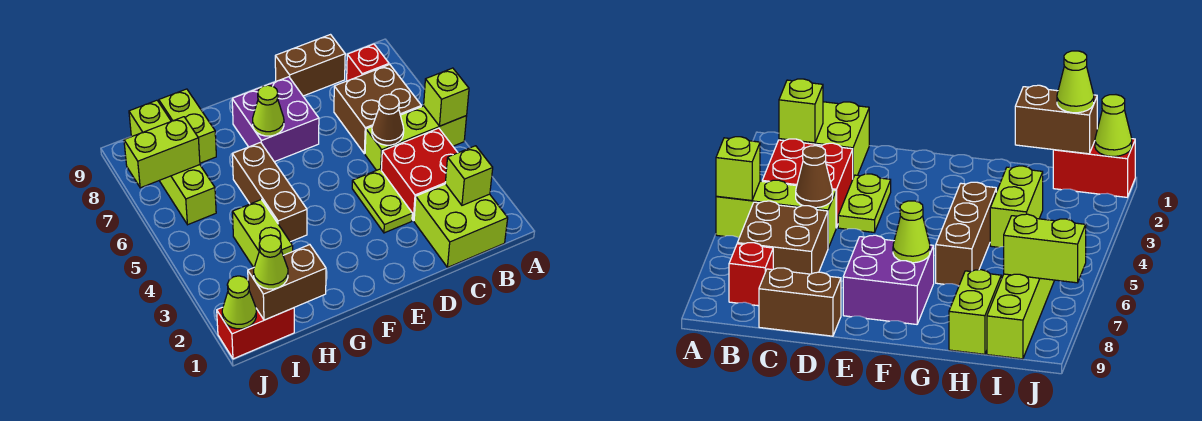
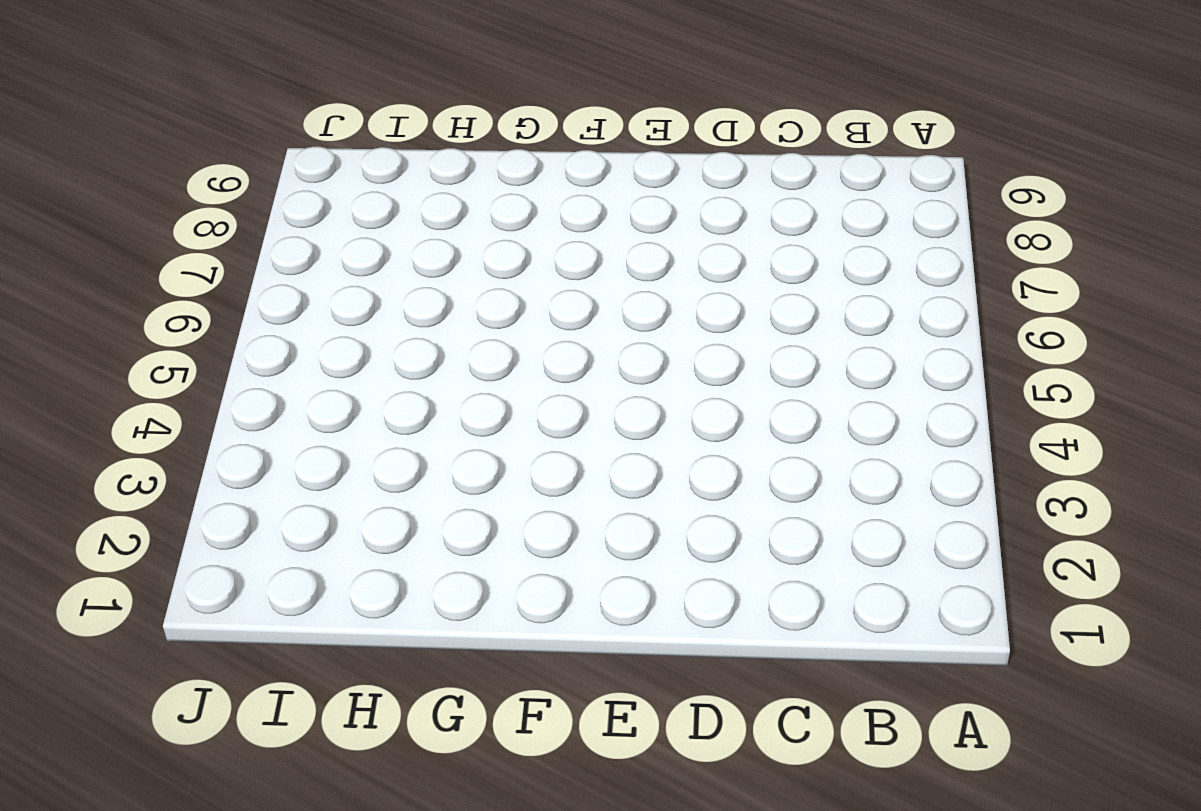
none -> lime brick A5:C5 level 1
none -> lime brick B1:C2 level 1
none -> red brick B3:C4 level 1

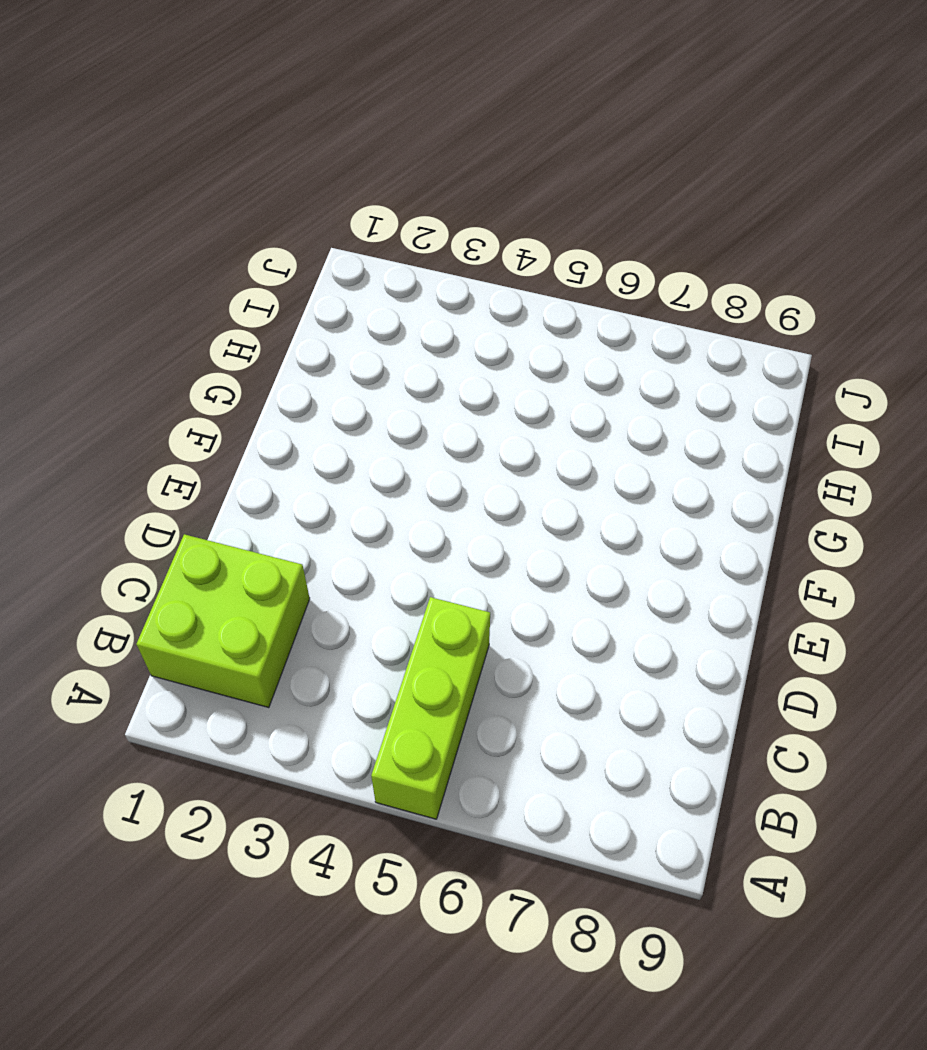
none -> red brick B3:C4 level 1
none -> brown brick B6:C7 level 1
none -> red brick B8 level 1

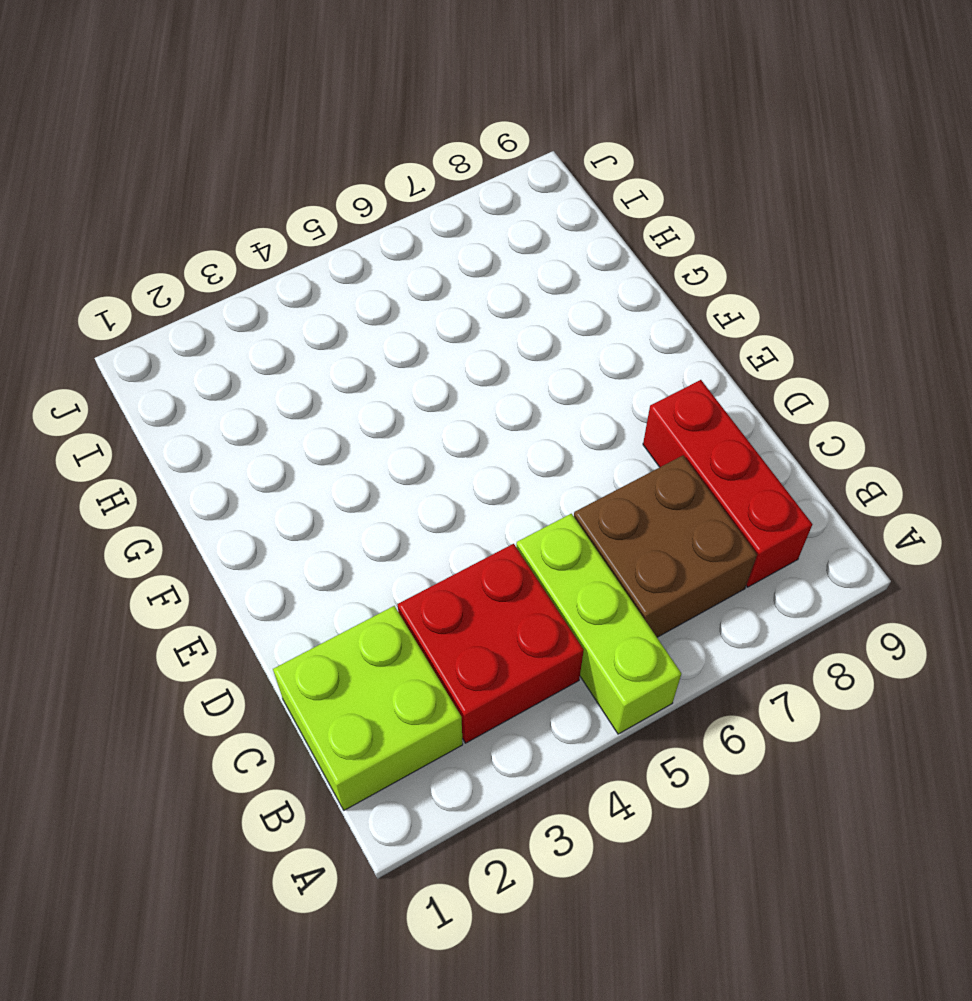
red brick B8:D8 level 1 -> red brick B8 level 1
none -> brown brick C9:D9 level 1
none -> lime plate D3:D4 level 1
none -> purple brick E7:F8 level 1

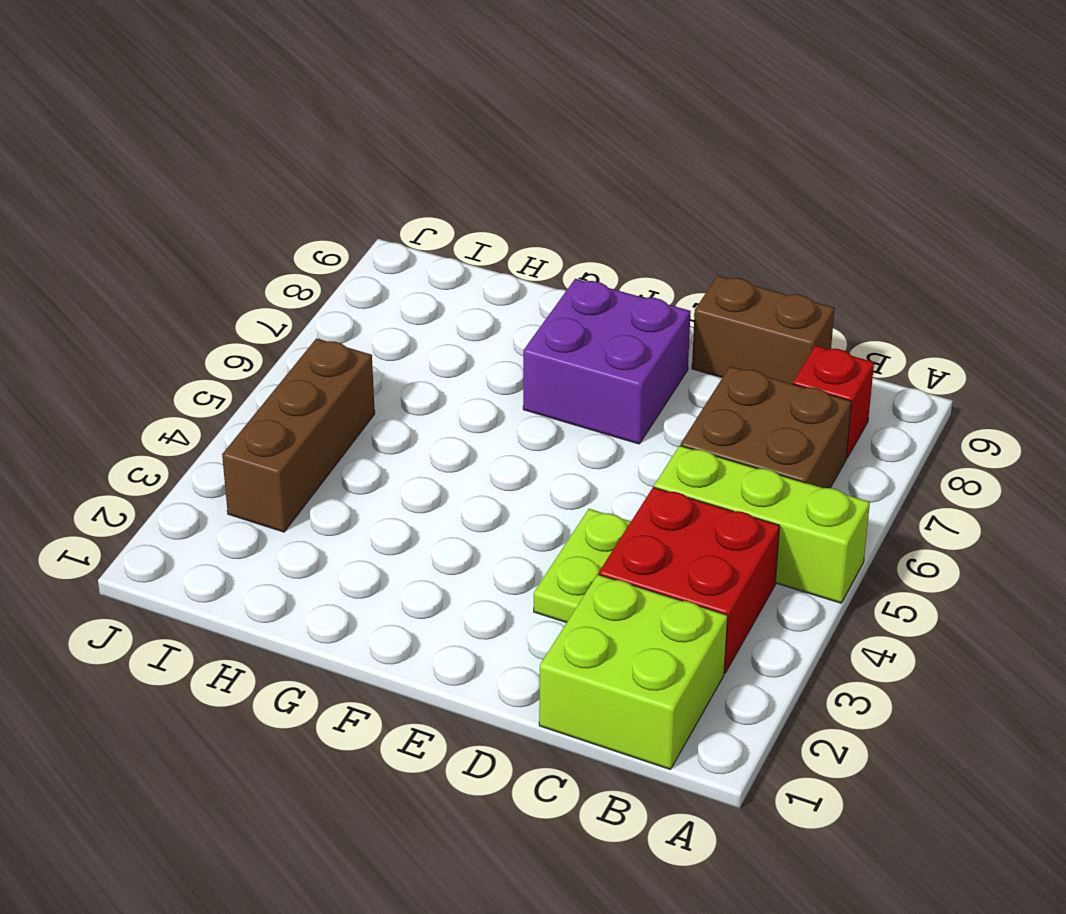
brown brick I3:I5 level 1 -> brown brick G4:G6 level 1
none -> lime brick H3:H4 level 1
none -> lime brick H8:H9 level 1
none -> red brick I1:J1 level 1

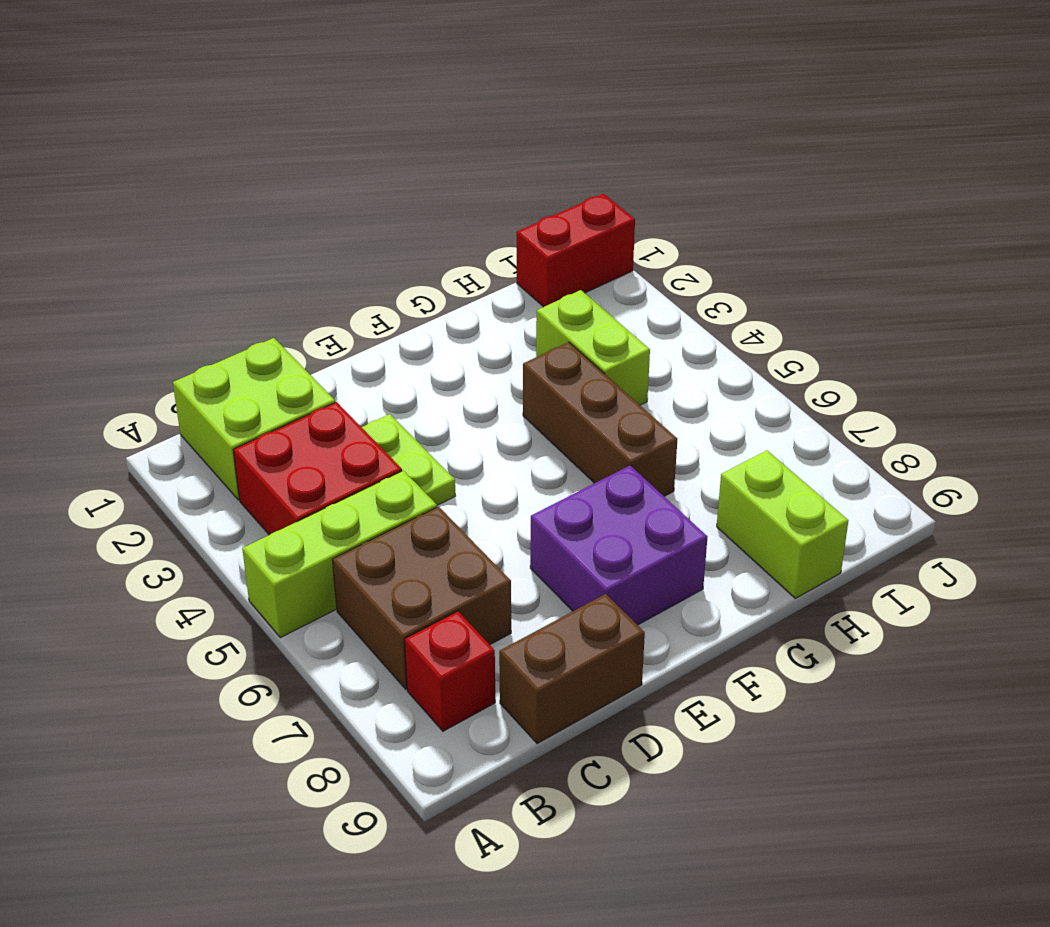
none -> lime brick I6:I9 level 1
none -> lime brick A5 level 2
none -> lime brick B2 level 2

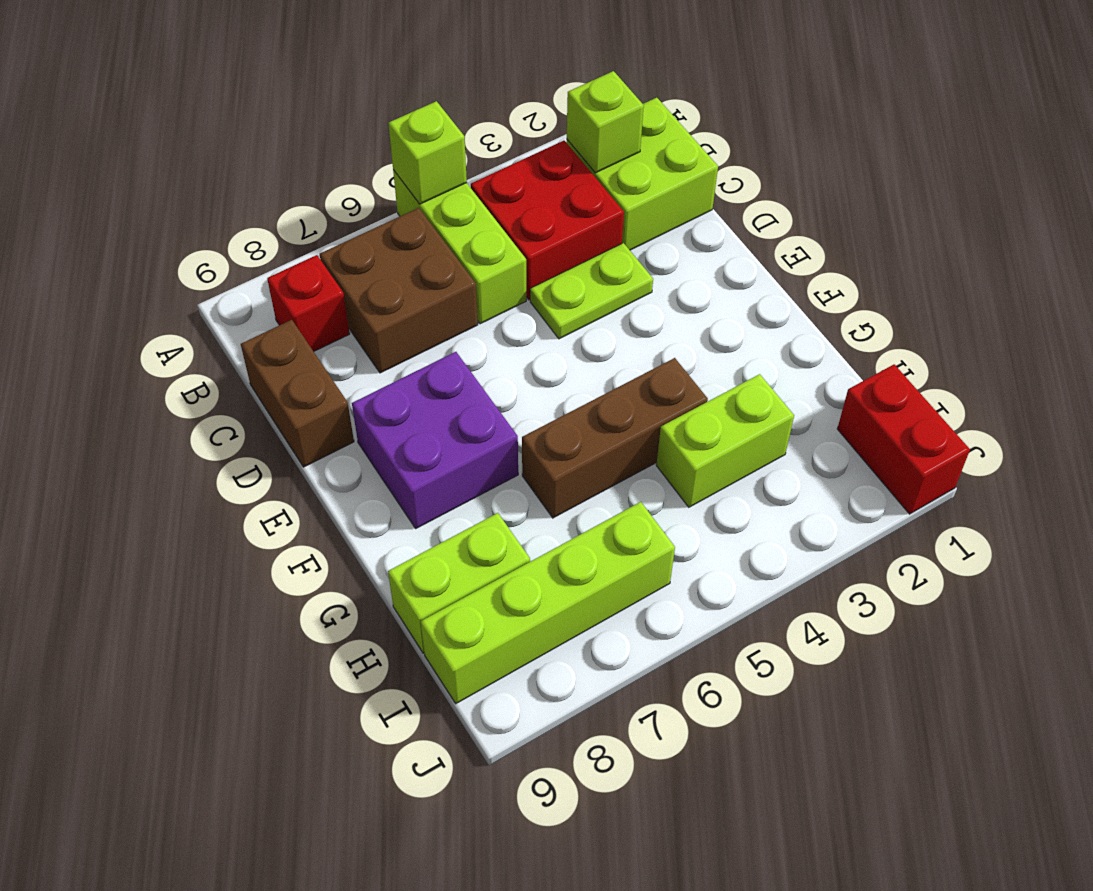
none -> brown cone C5 level 2
none -> lime cone F7 level 2
none -> brown brick H1:I1 level 2

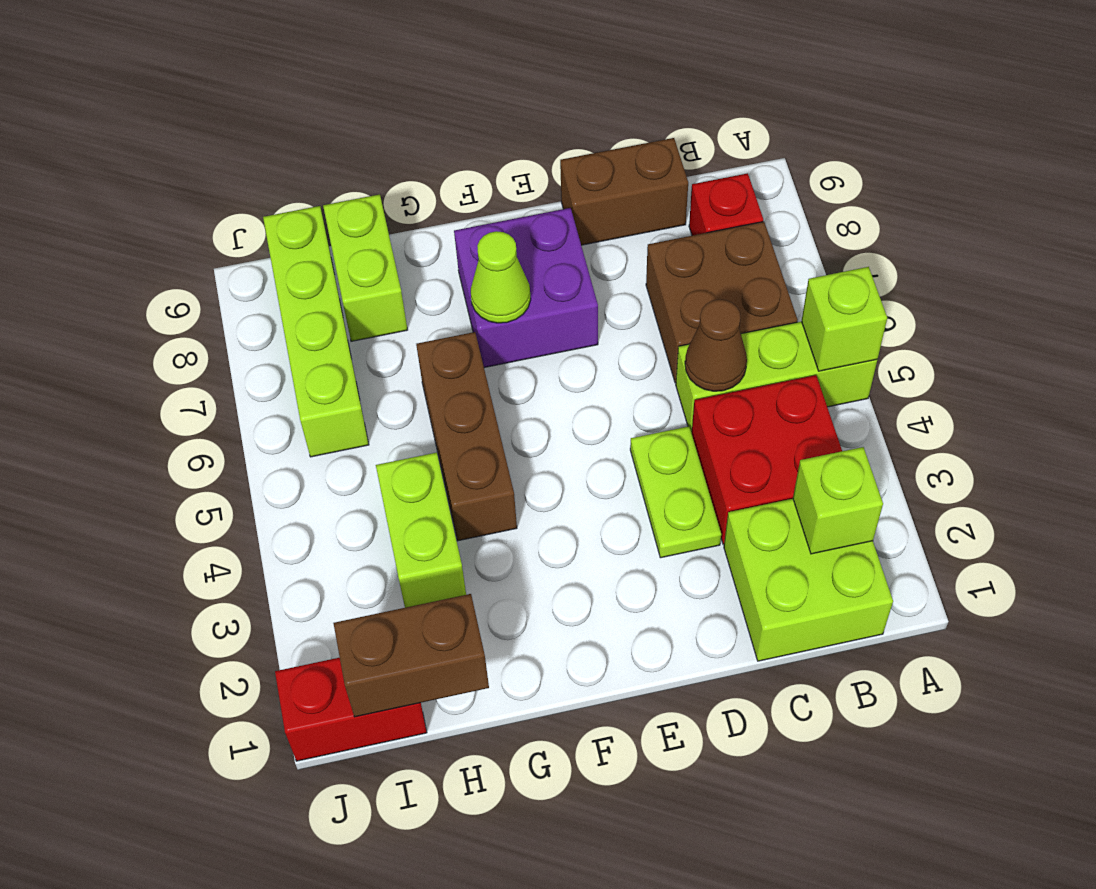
none -> lime brick I7:J7 level 2
none -> lime cone J1 level 2
none -> lime cone I1 level 3

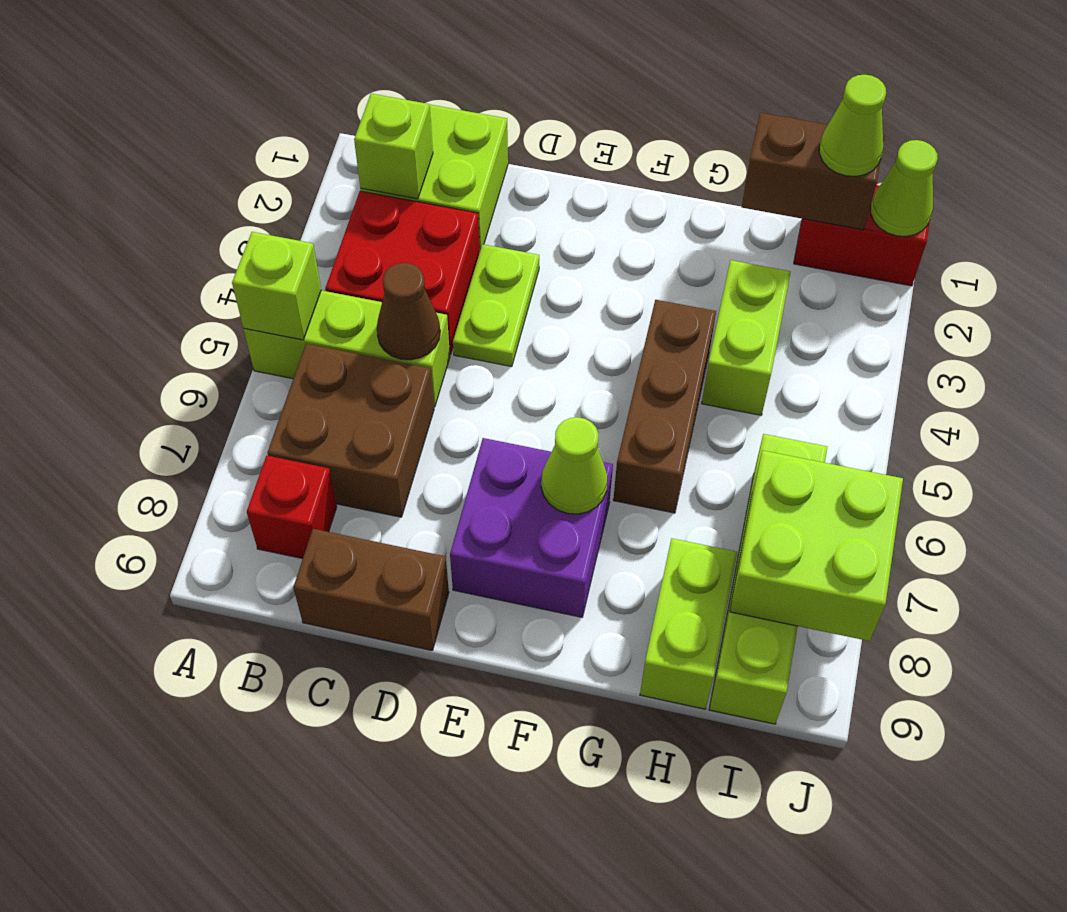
lime brick I7:J8 level 2 -> lime brick I7:J7 level 2

